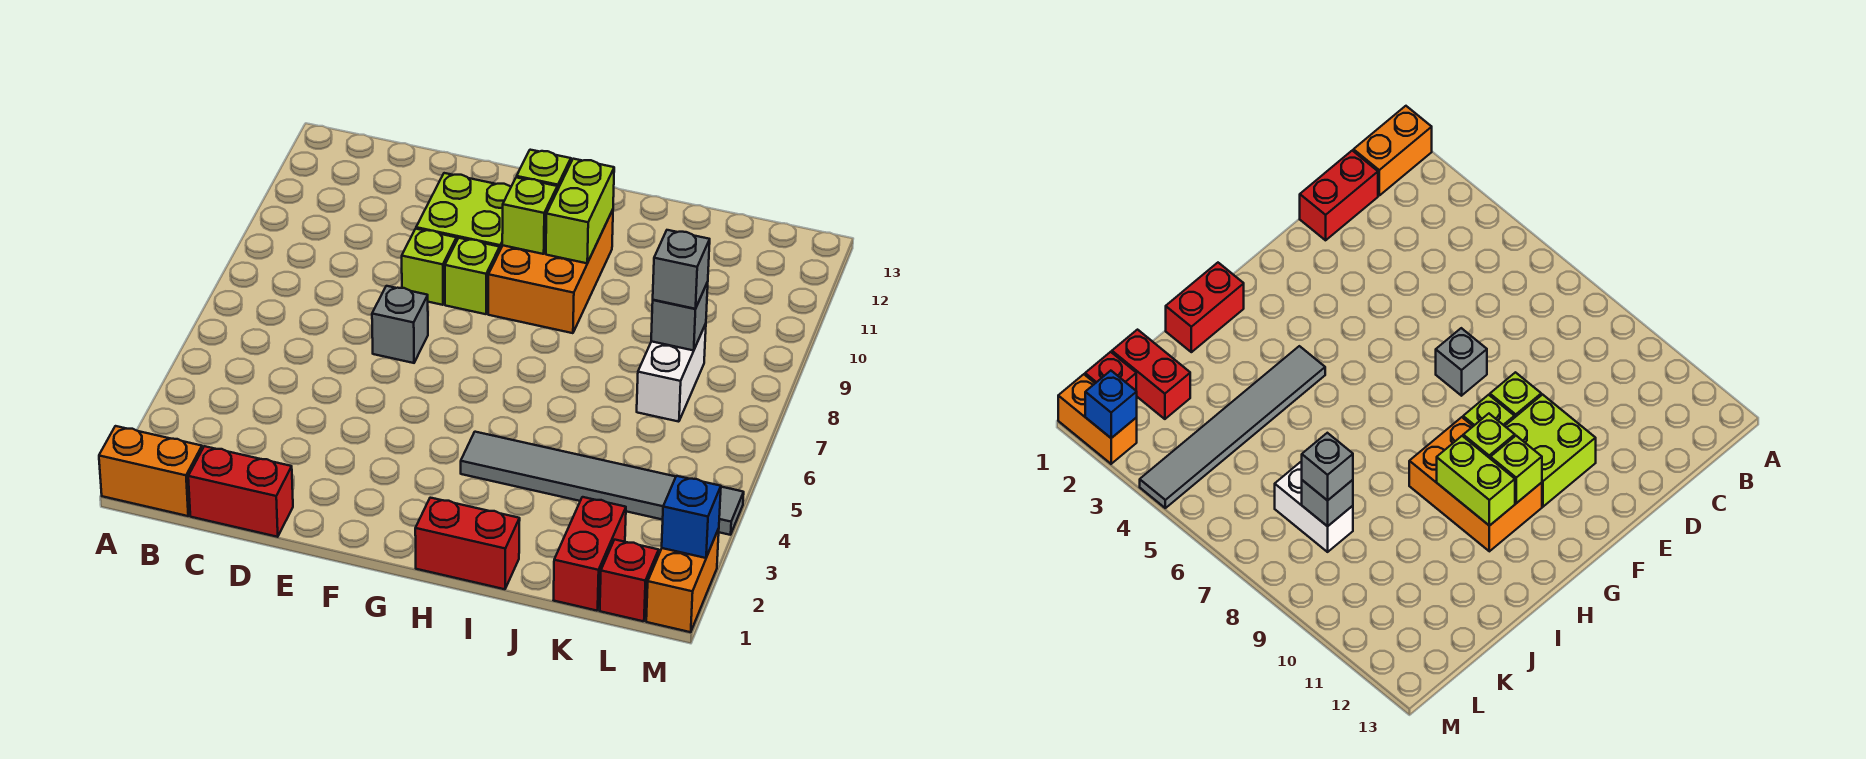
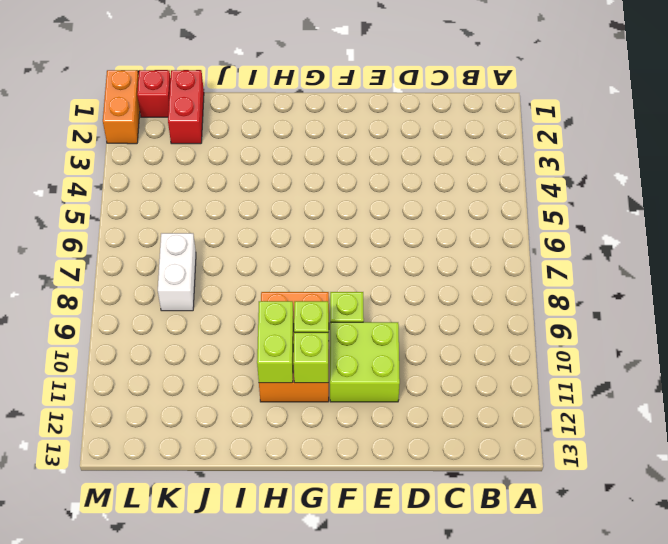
none -> orange brick A1:B1 level 1
none -> red brick C1:D1 level 1
none -> grey brick E7 level 1

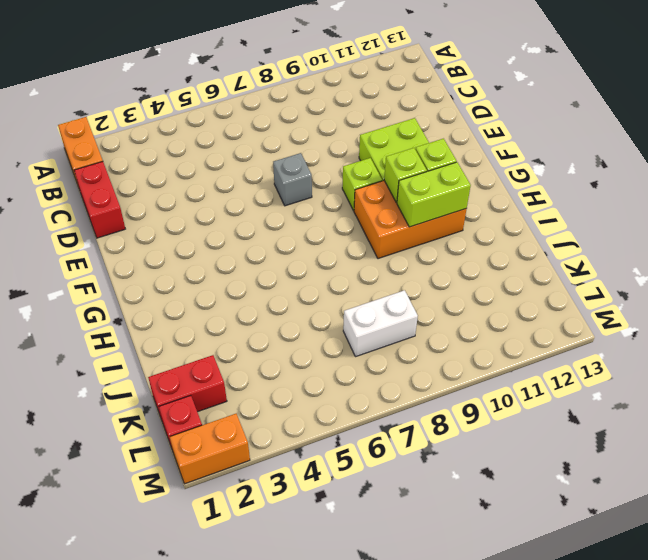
none -> lime brick E9 level 1
none -> red brick H1:I1 level 1
none -> grey tile H4:M4 level 1

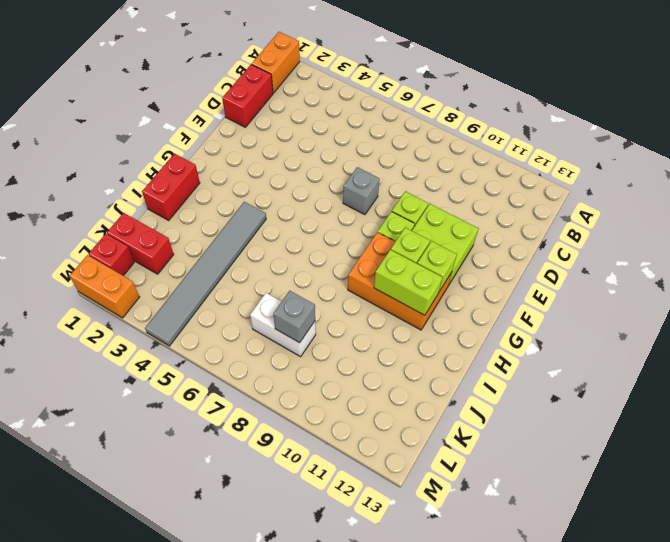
none -> blue brick M2 level 2
none -> grey brick K8 level 3

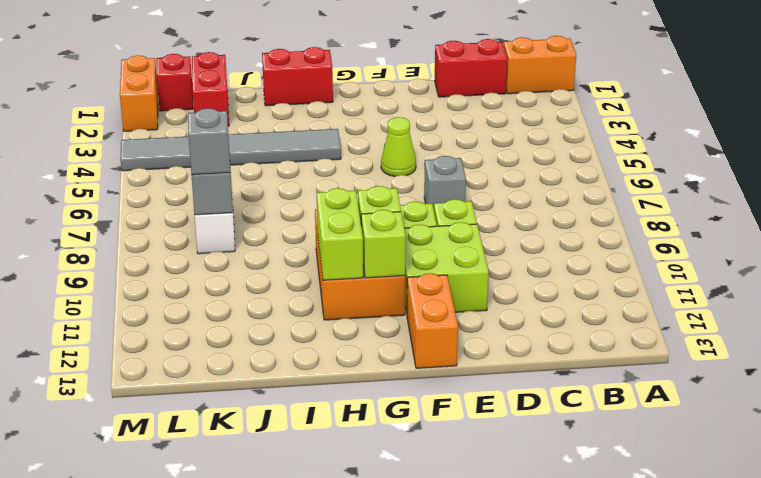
lime cone F5 level 1 -> none
orange brick F12:F13 level 1 -> none
none -> blue brick M2 level 2

